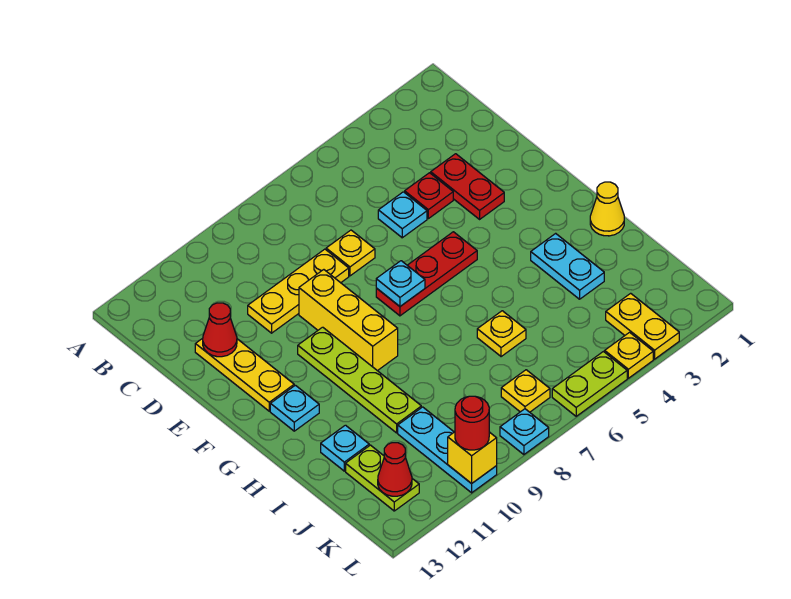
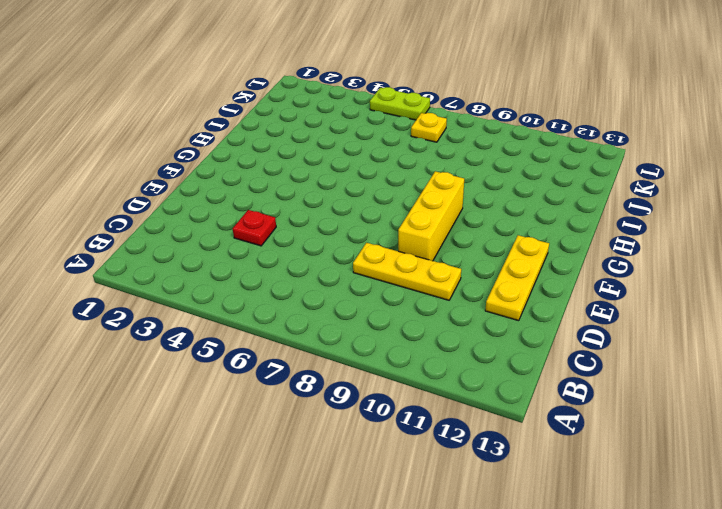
none -> red plate D3:E3 level 1
none -> cyan plate D5 level 1
none -> yellow plate D7 level 1

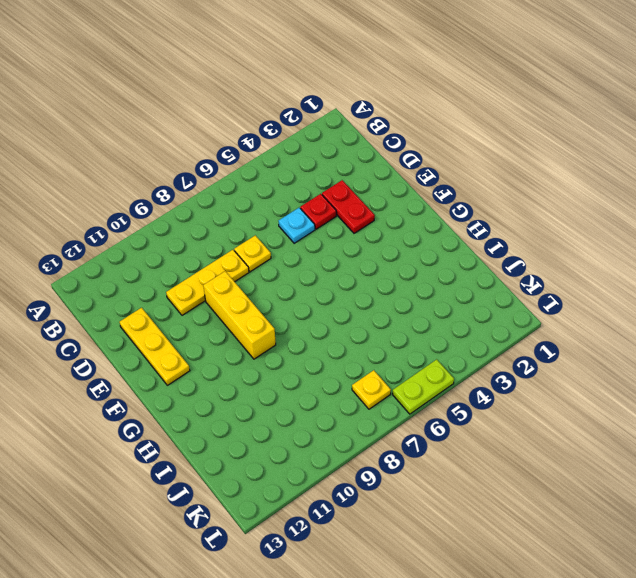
none -> red plate F5:F7 level 1
none -> lime plate F10:I10 level 1
none -> cyan plate G12 level 1

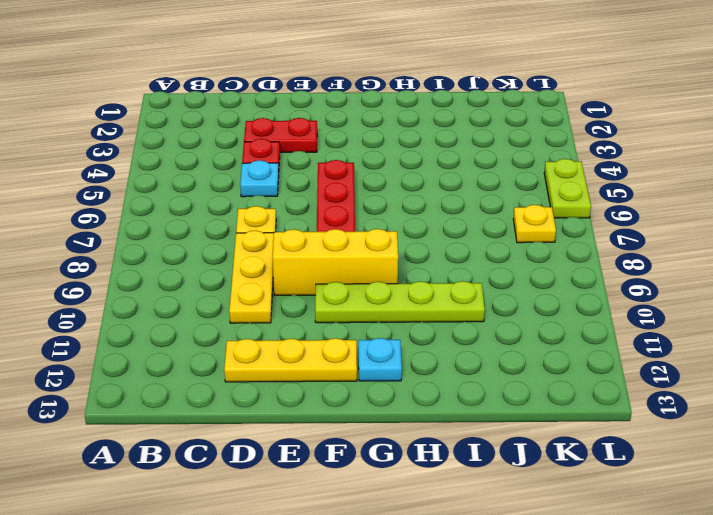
none -> yellow cone H1 level 1
none -> cyan plate H3:I3 level 1
none -> yellow plate I6 level 1

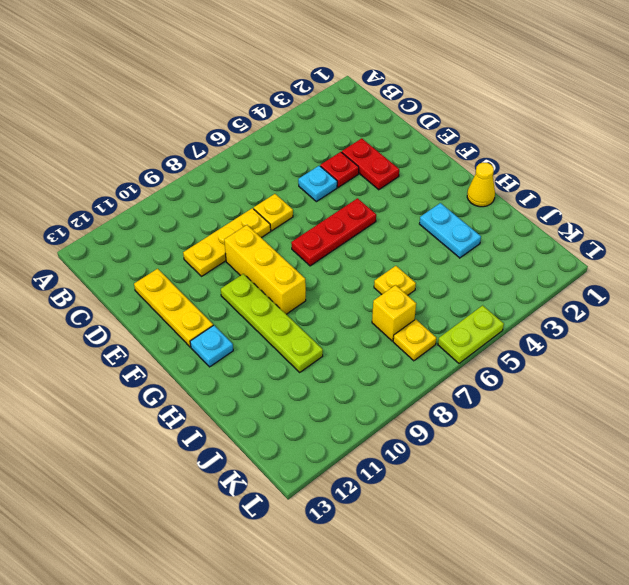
yellow brick J7 level 1 -> yellow brick L10 level 2
none -> cyan plate I12 level 1
none -> cyan plate J10:L10 level 1
none -> lime plate J12:K12 level 1

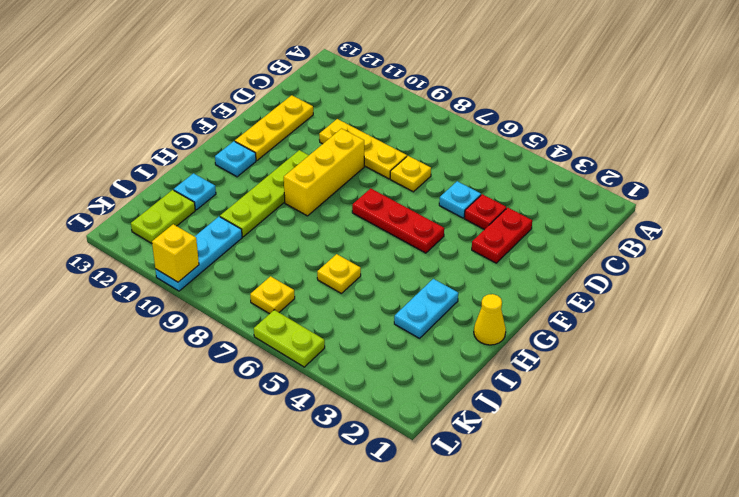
none -> yellow plate K3:L3 level 1
none -> yellow plate L4 level 1
none -> cyan plate L8 level 1

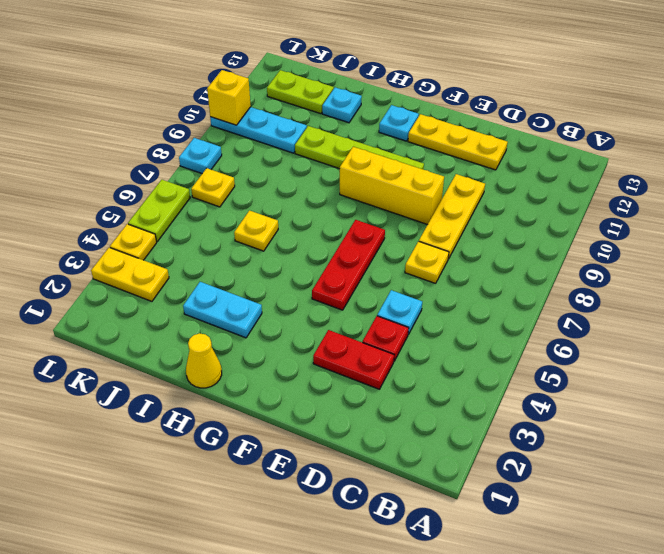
none -> red cone D12 level 2
none -> cyan plate F7 level 2
none -> red cone K12 level 2

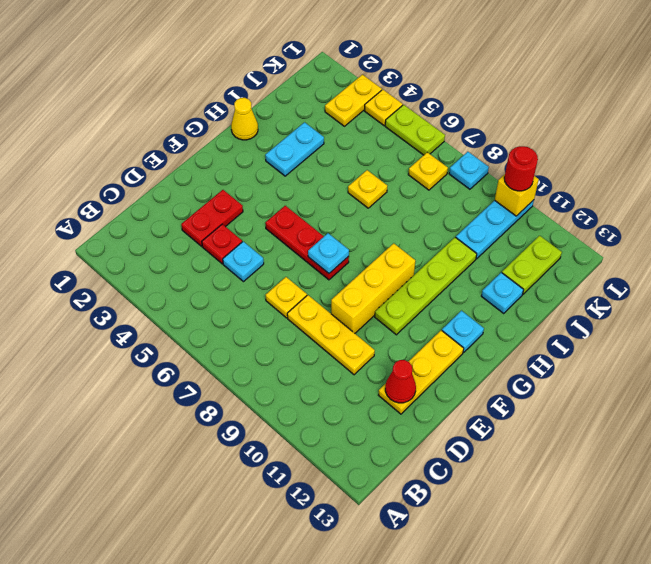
none -> red cone K12 level 2

